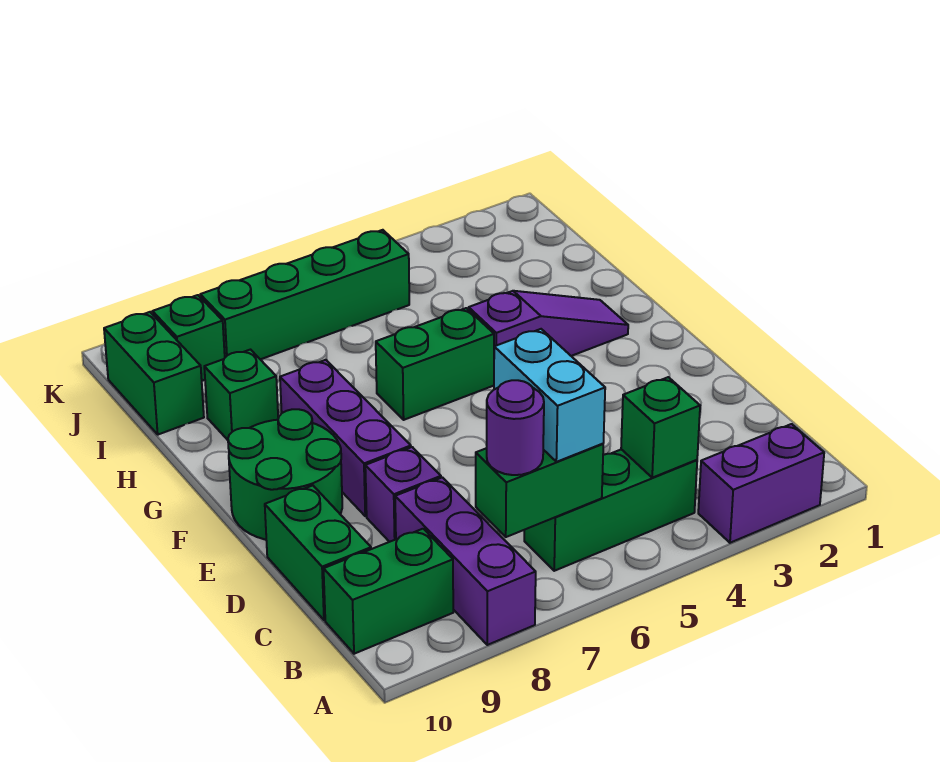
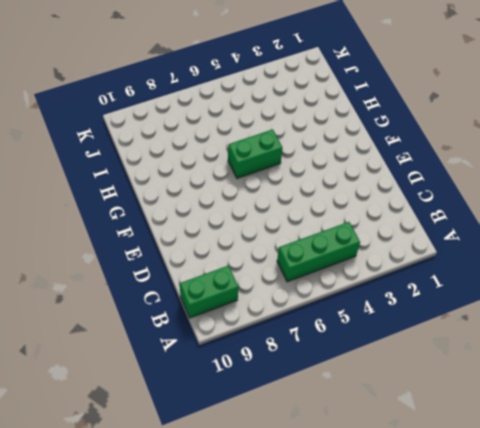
none -> purple brick A2:A3 level 1
none -> purple brick A8:C8 level 1
none -> green brick C10:D10 level 1

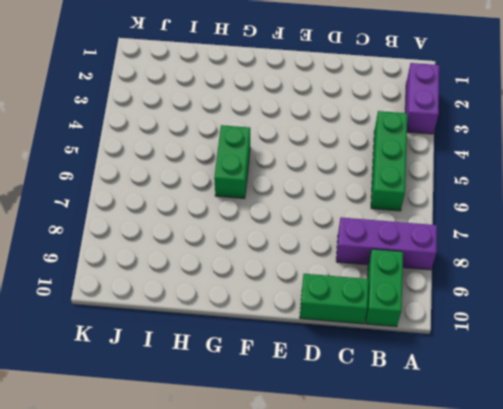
none -> purple brick D8 level 1
none -> purple brick E8:G8 level 1
none -> green round brick E9:F10 level 1

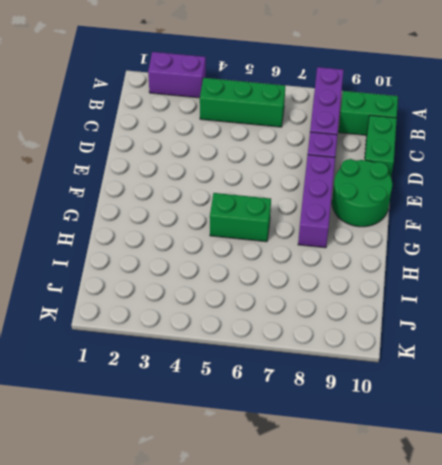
none -> purple slope G2:G4 level 1 top 4
none -> green brick H9 level 1
none -> green brick I10:J10 level 1

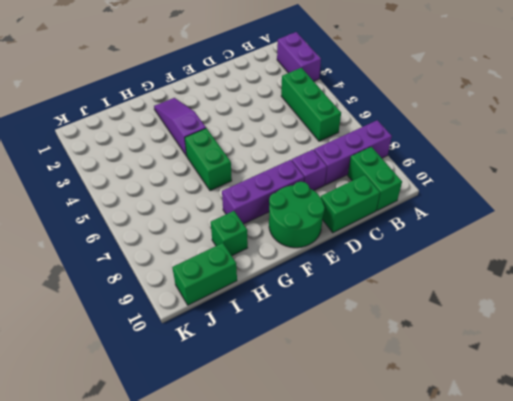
none -> green brick J5:J8 level 1
none -> green brick J9 level 1
none -> green brick B4 level 2

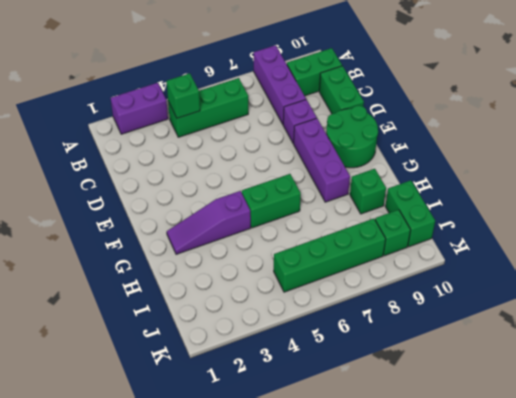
none -> green brick B6:B7 level 2
none -> cyan brick B6:C6 level 3
none -> purple round brick B7 level 3

